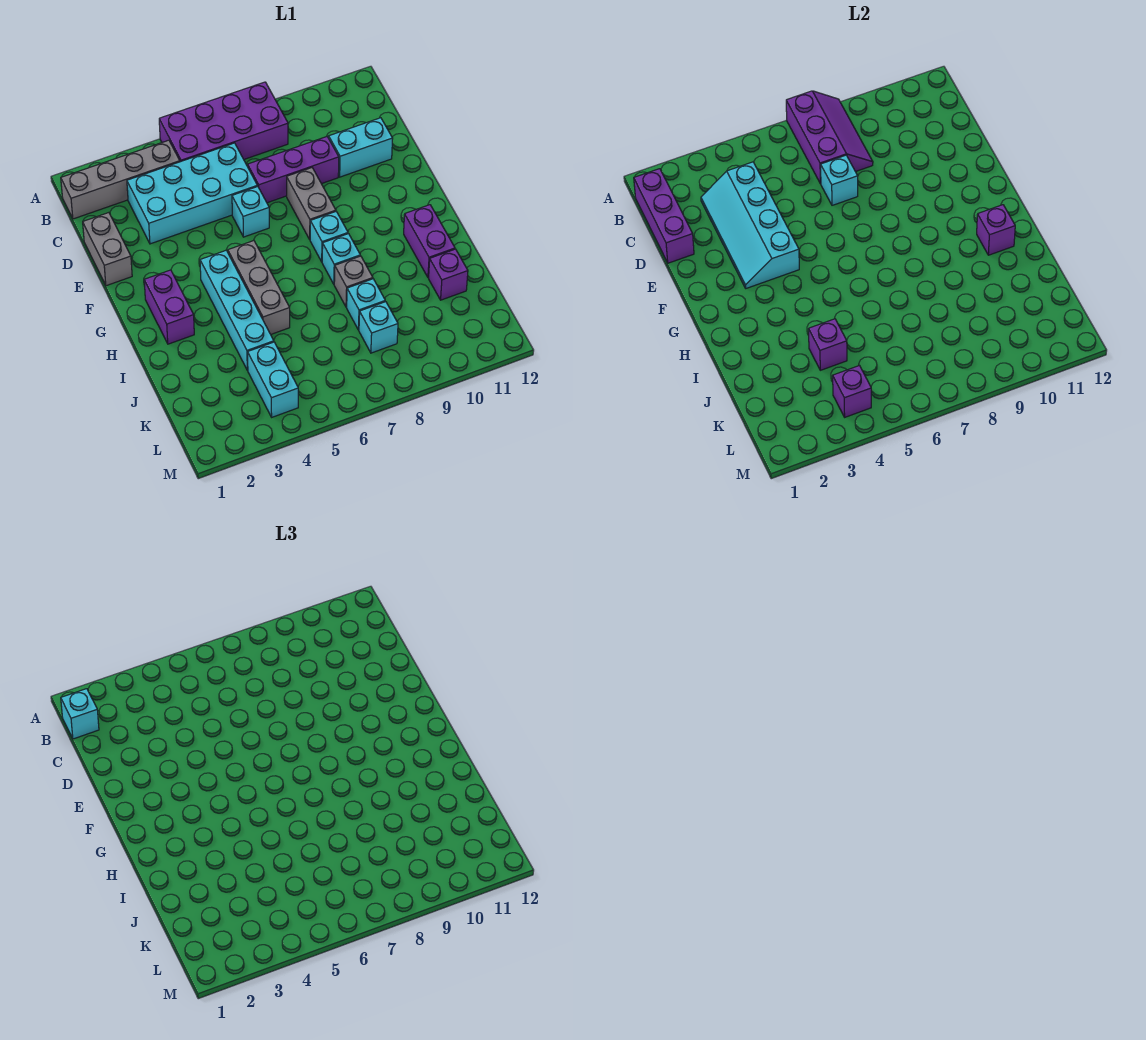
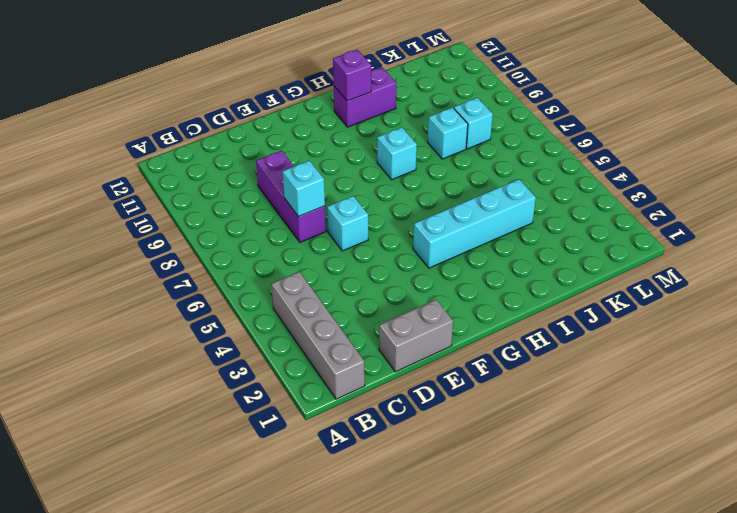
none -> purple brick A5:B8 level 1
none -> cyan brick C3:D6 level 1
none -> cyan brick D10:D11 level 1

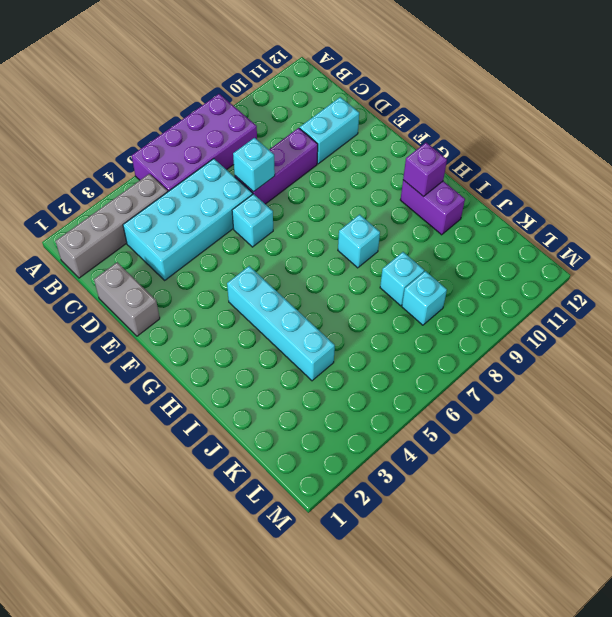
none -> grey brick E8:F8 level 1
none -> purple brick G2:H2 level 1
none -> grey brick G5:I5 level 1

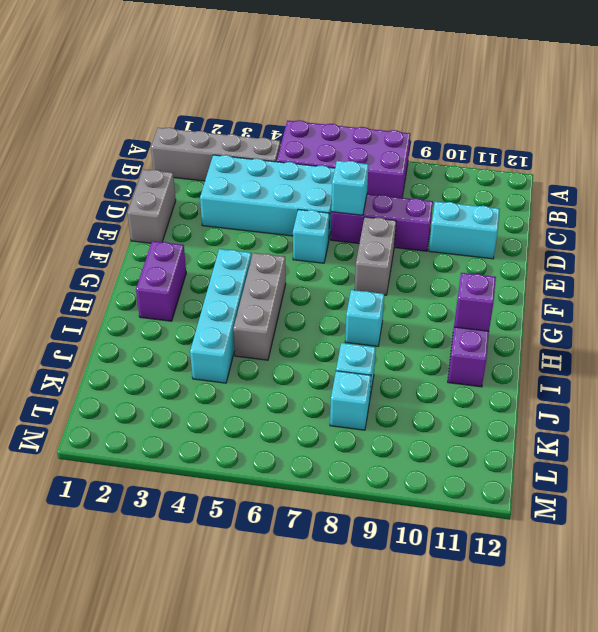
none -> cyan brick G8 level 1
none -> grey brick I8 level 1
none -> purple brick J11 level 1

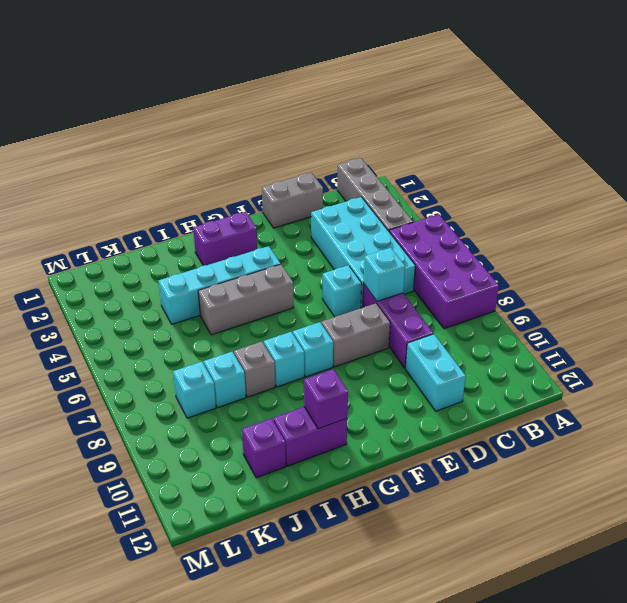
none -> cyan brick K4:L4 level 1
none -> purple slope A7:C8 level 2 top 7
none -> purple brick B1:D1 level 2

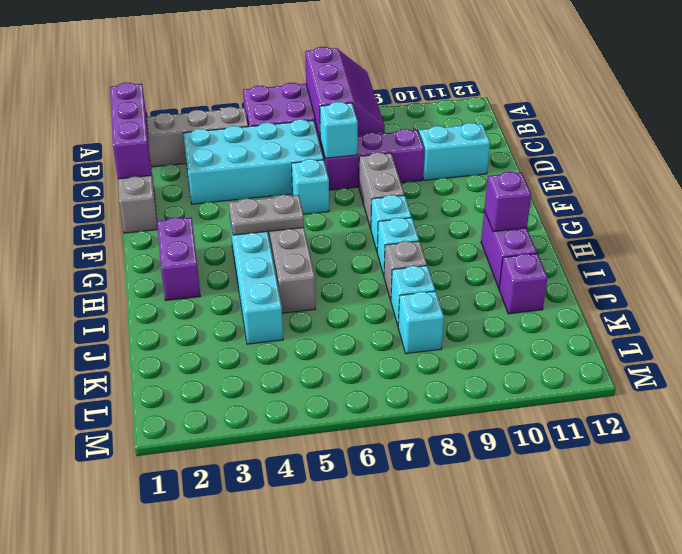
grey plate G4:G5 level 2 -> none
none -> cyan brick K4:L4 level 1
none -> cyan slope C3:F4 level 2 top 4
none -> purple brick J4 level 2

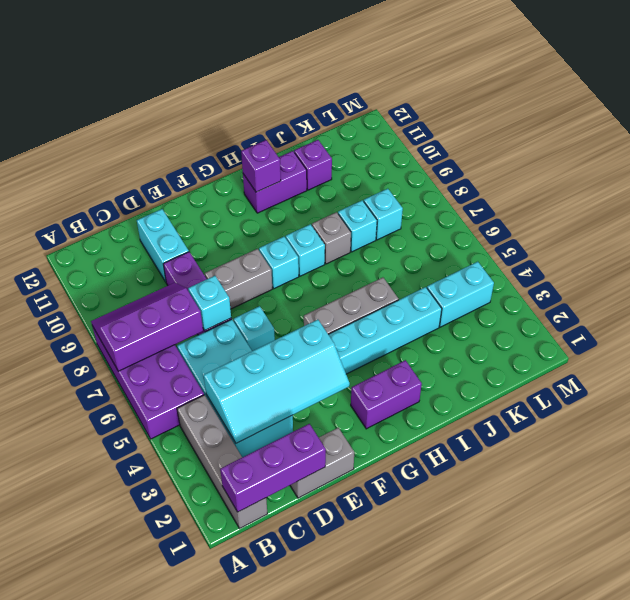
none -> purple brick J4 level 2
none -> purple brick L4 level 2
none -> cyan brick B1 level 3

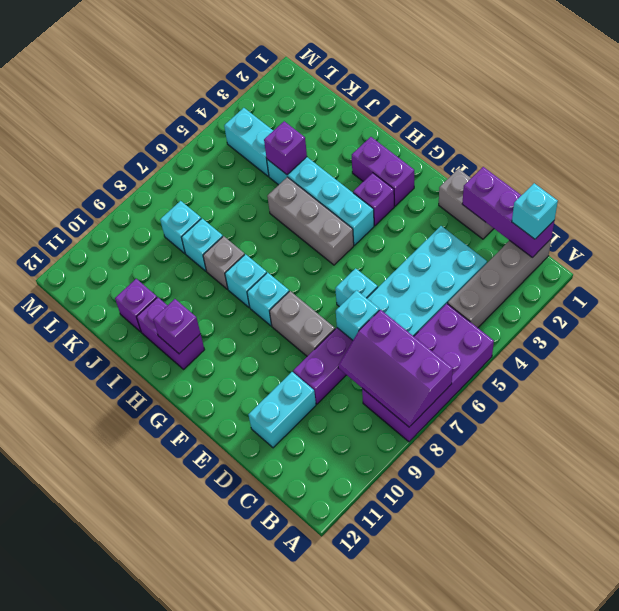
purple brick G3 level 1 -> purple brick L4 level 2
none -> cyan slope C3:F4 level 2 top 4

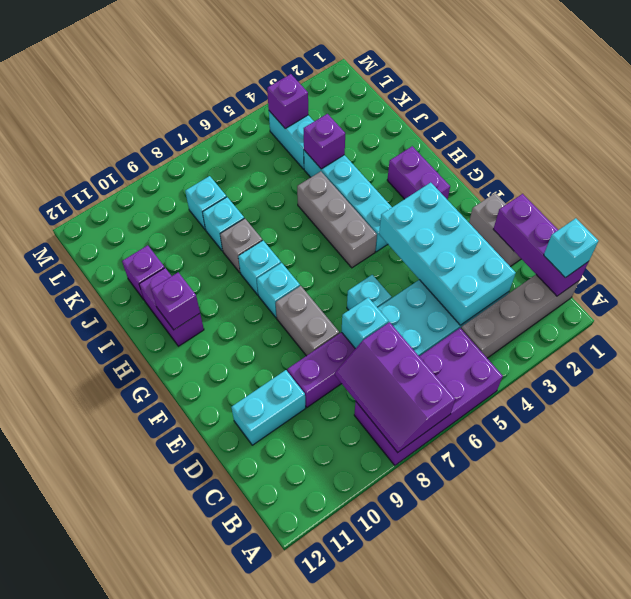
cyan brick C3:F4 level 2 -> cyan slope C3:F4 level 2 top 4

